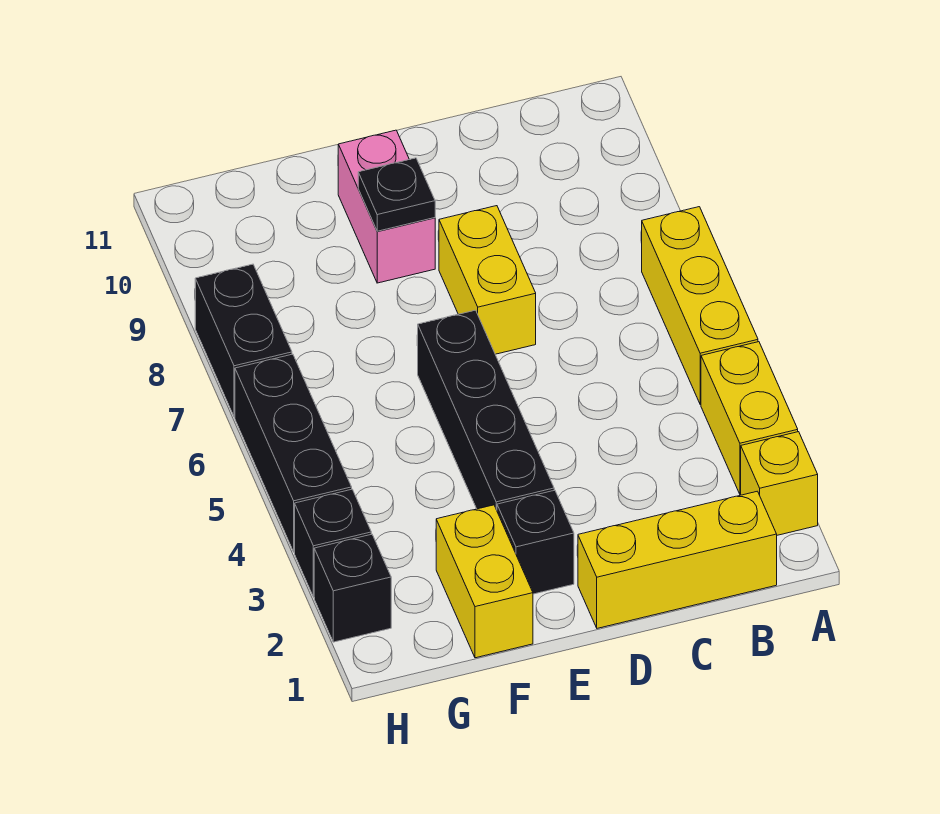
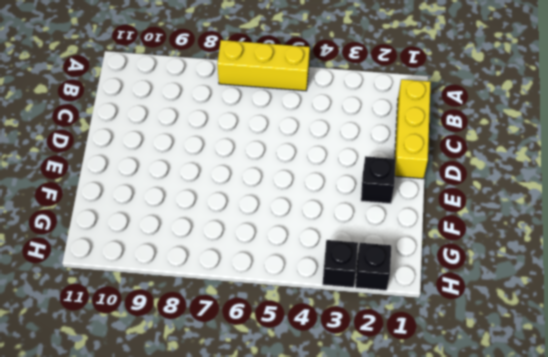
none -> yellow brick A2 level 1
none -> yellow brick A3:A4 level 1
none -> yellow brick D7:D8 level 1

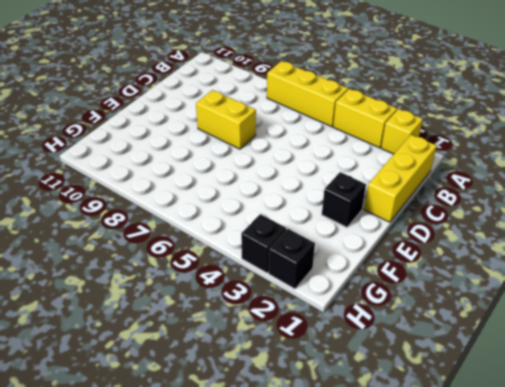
none -> black brick E3:E6 level 1
none -> pink brick E9:E10 level 1
none -> yellow brick F1:F2 level 1

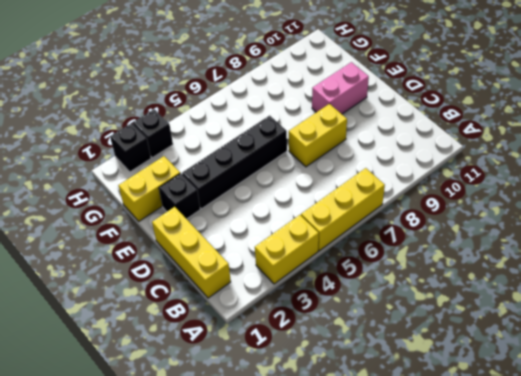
none -> yellow brick A2 level 1
none -> black brick H4:H6 level 1
none -> black brick H7:H8 level 1

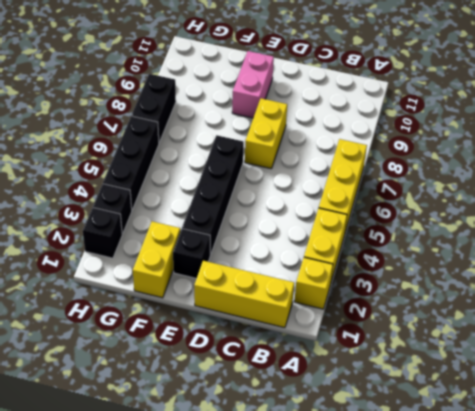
none -> black plate E9 level 2

